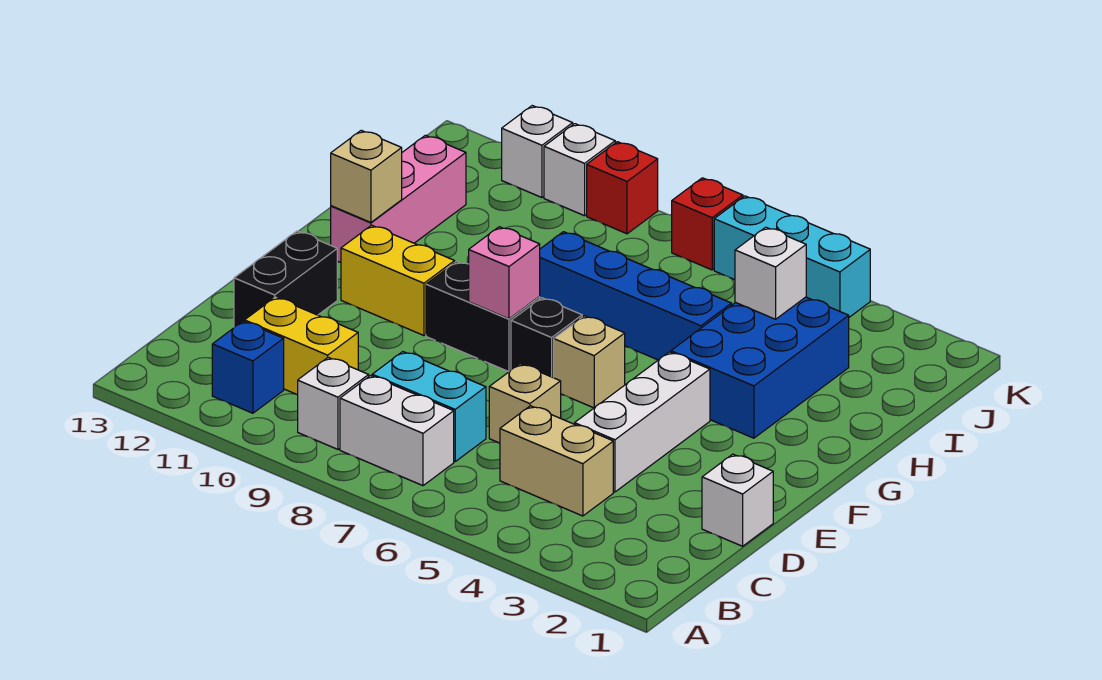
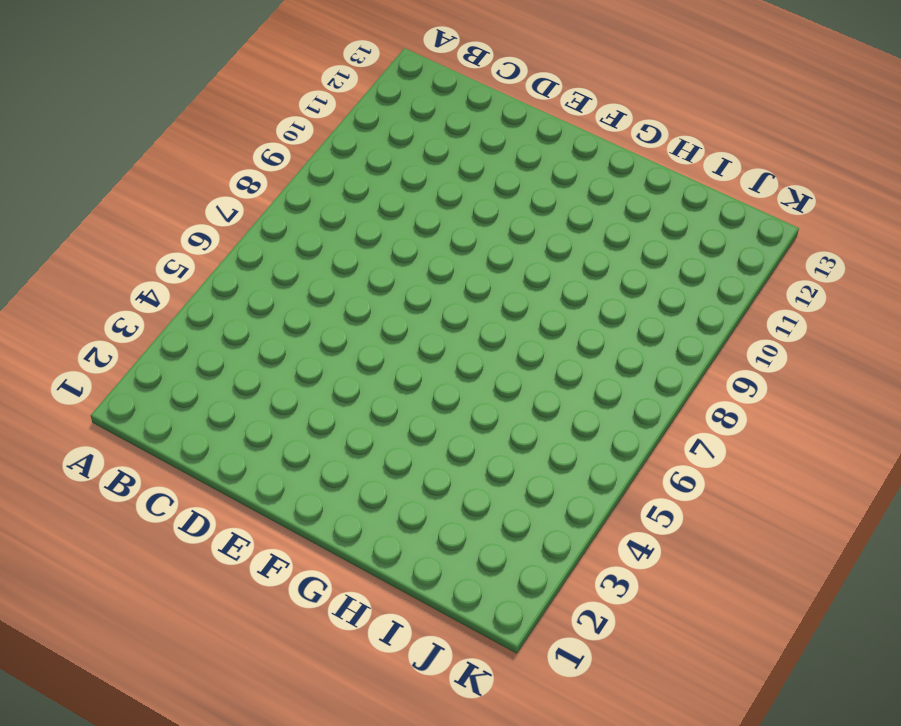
none -> white brick B7:B8 level 1
none -> white brick B9 level 1
none -> blue brick B11 level 1

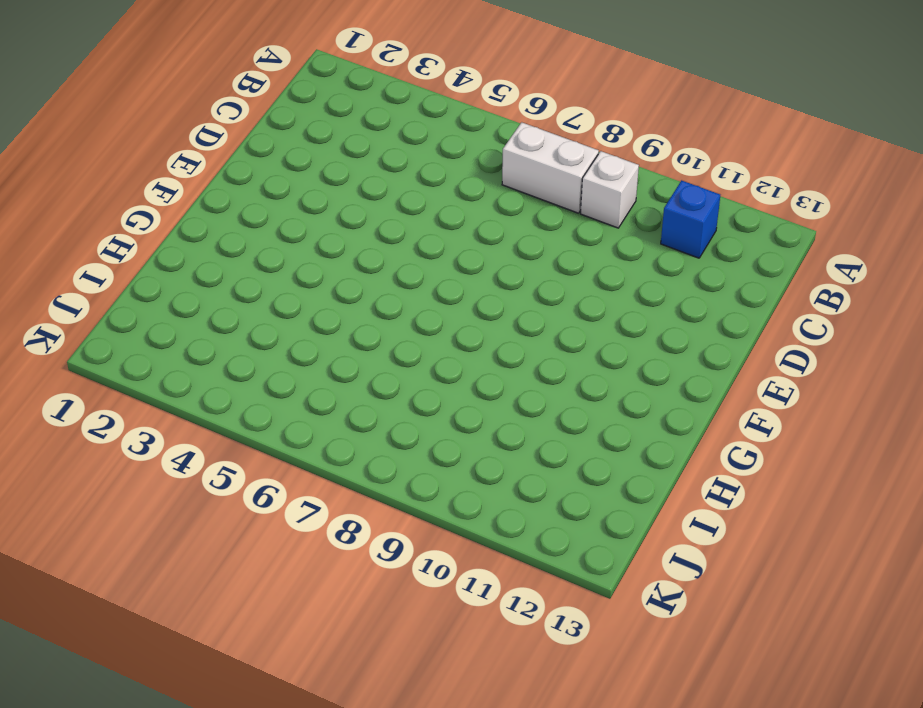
none -> tan brick C4:C5 level 1
none -> cyan brick C7:C8 level 1
none -> yellow brick C10:C11 level 1

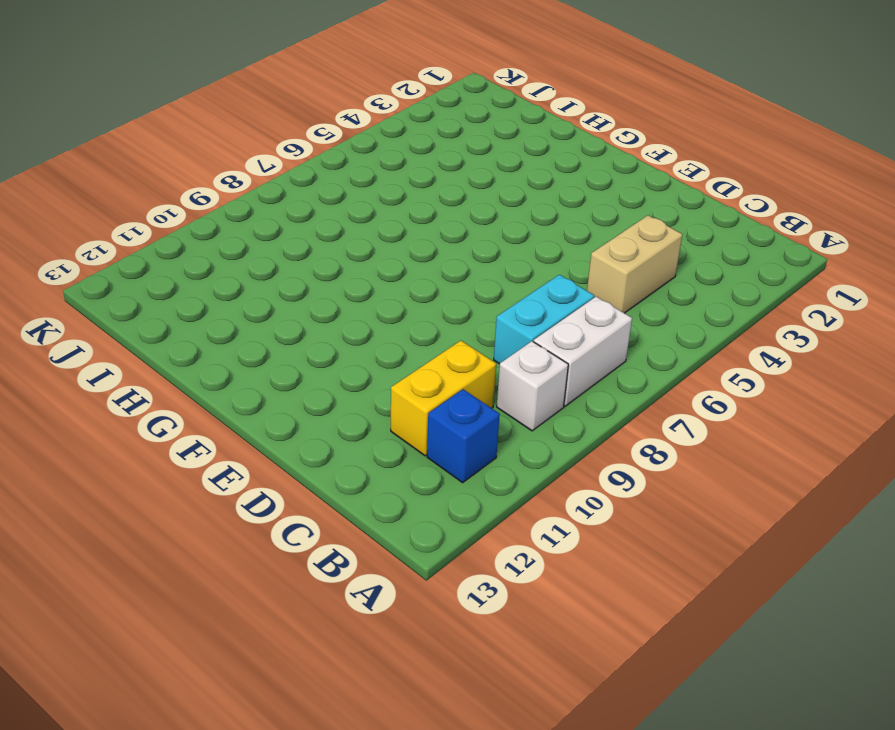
none -> white brick D1 level 1
none -> white brick D4:F4 level 1
none -> tan brick D6 level 1

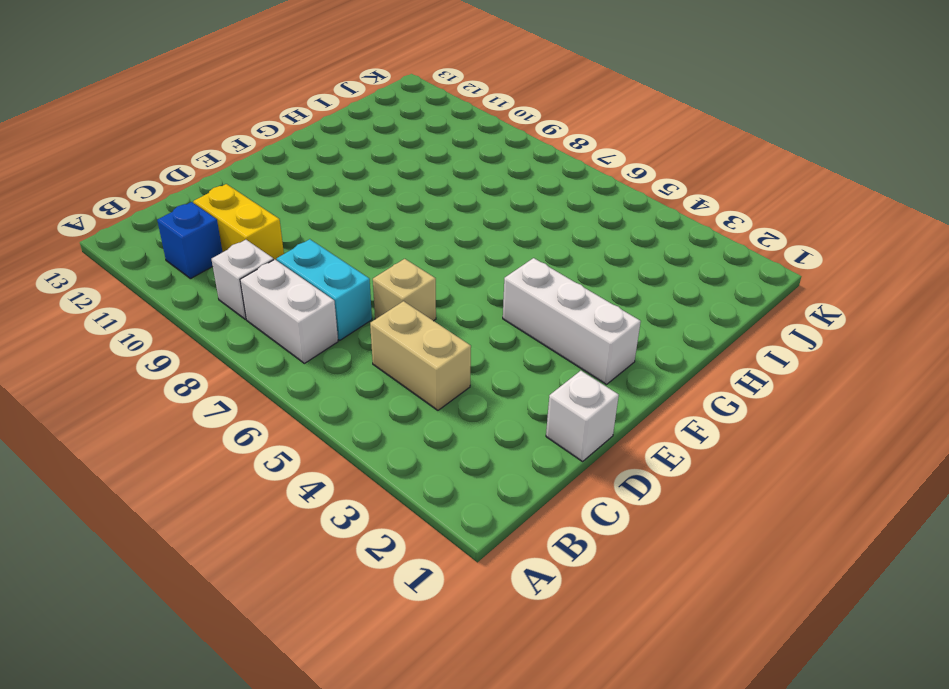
white brick F2:F4 level 1 -> white brick D4:F4 level 1
none -> black brick D12:E12 level 1
none -> tan brick F6 level 1
none -> black brick F7 level 1

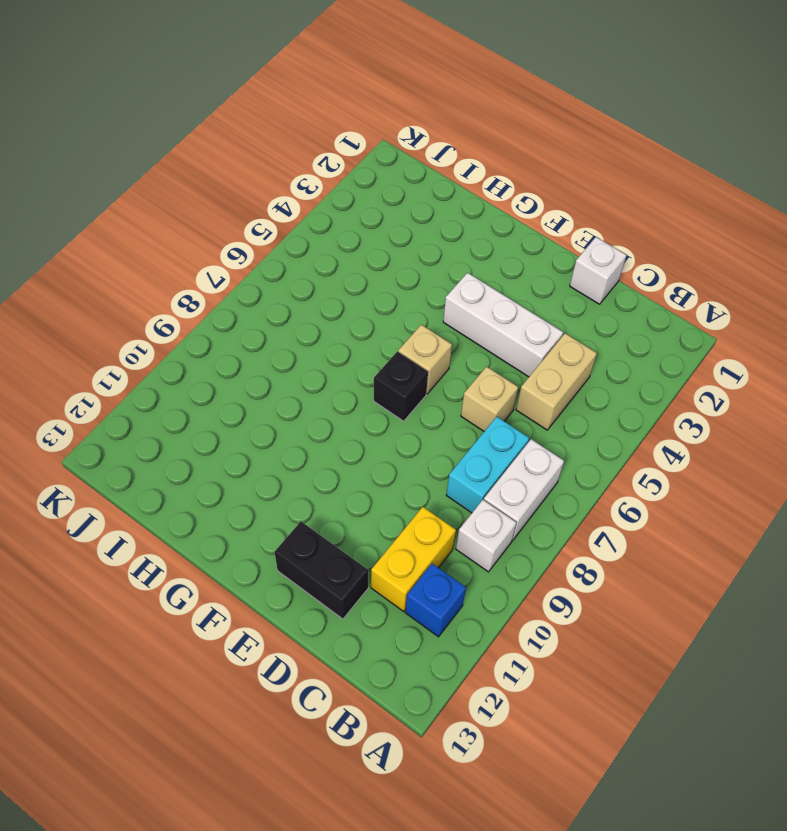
none -> black brick F8:F9 level 1
none -> yellow brick F10:F11 level 1
none -> blue brick G3:I4 level 1

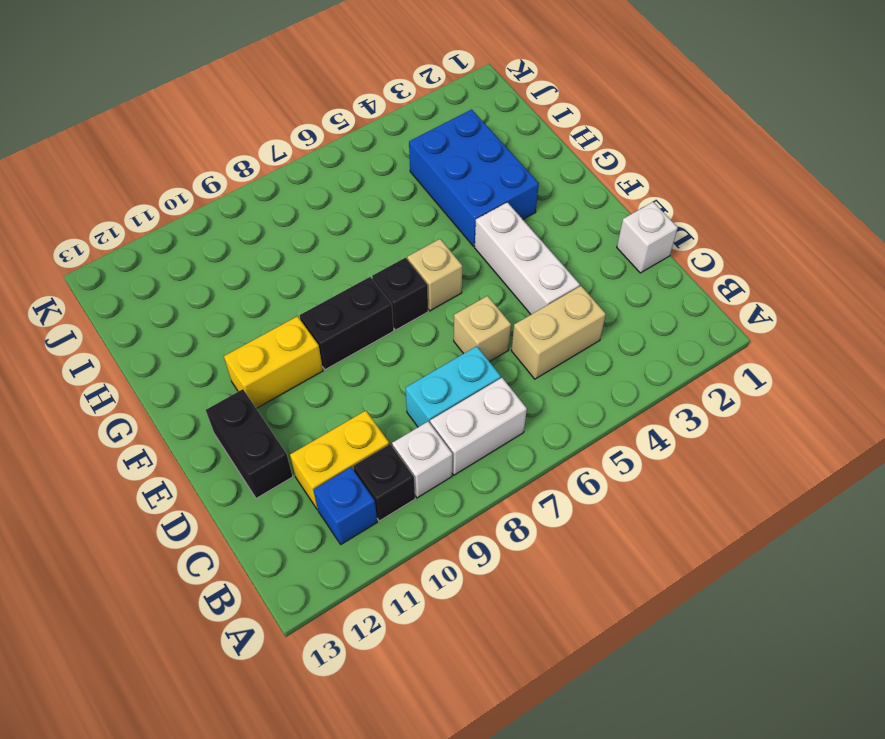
black brick B10 level 1 -> none
none -> pink brick G12:I12 level 1
none -> blue brick H5:H8 level 1
none -> cyan brick K4:K6 level 1

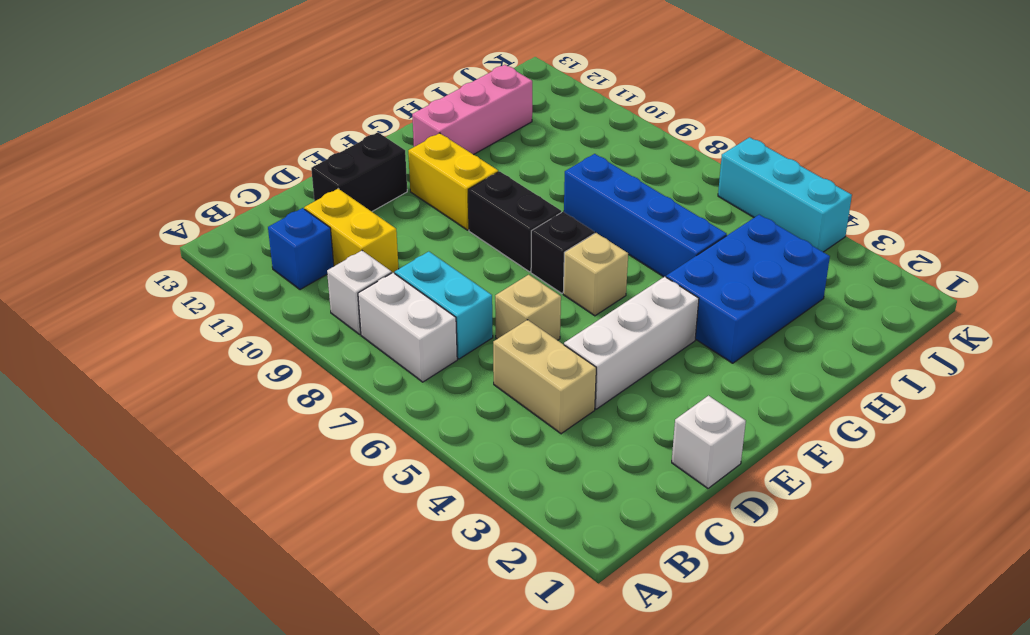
none -> red brick K7 level 1
none -> red brick K9 level 1
none -> white brick K10 level 1

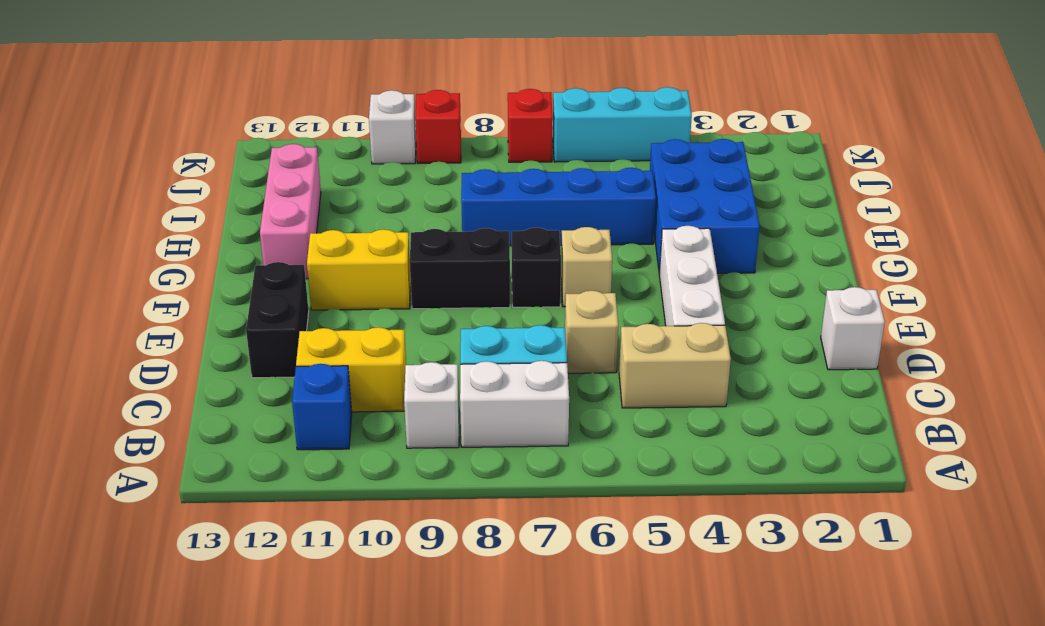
none -> white brick K11 level 1
none -> pink brick F8 level 2
none -> tan brick G12 level 2

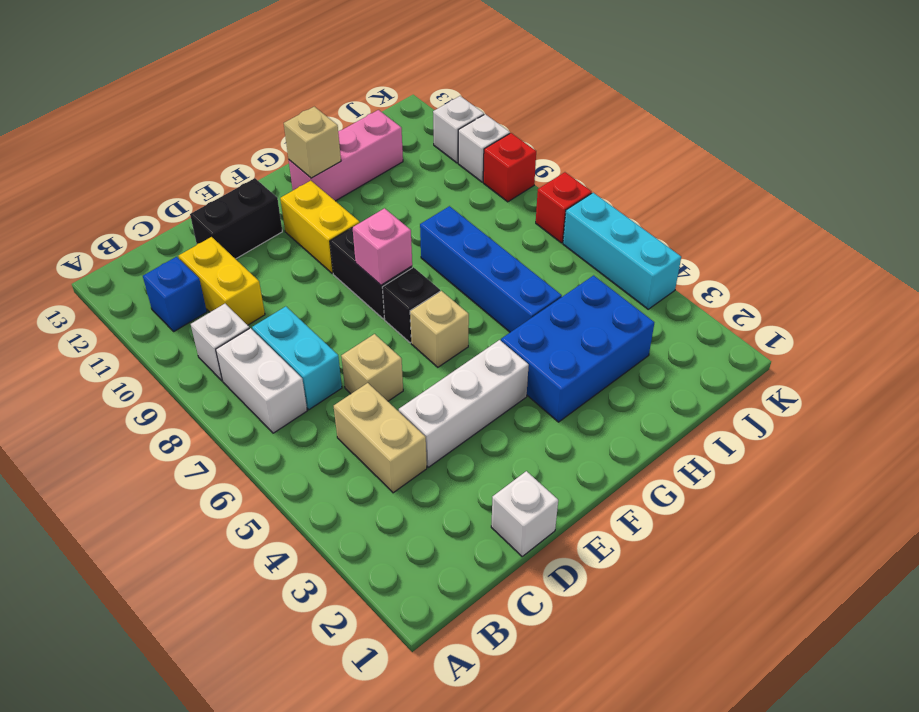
none -> white brick I4 level 2

